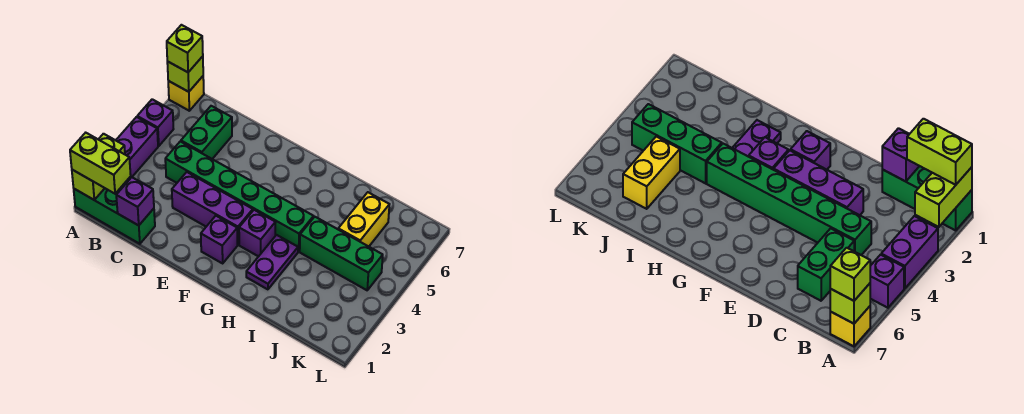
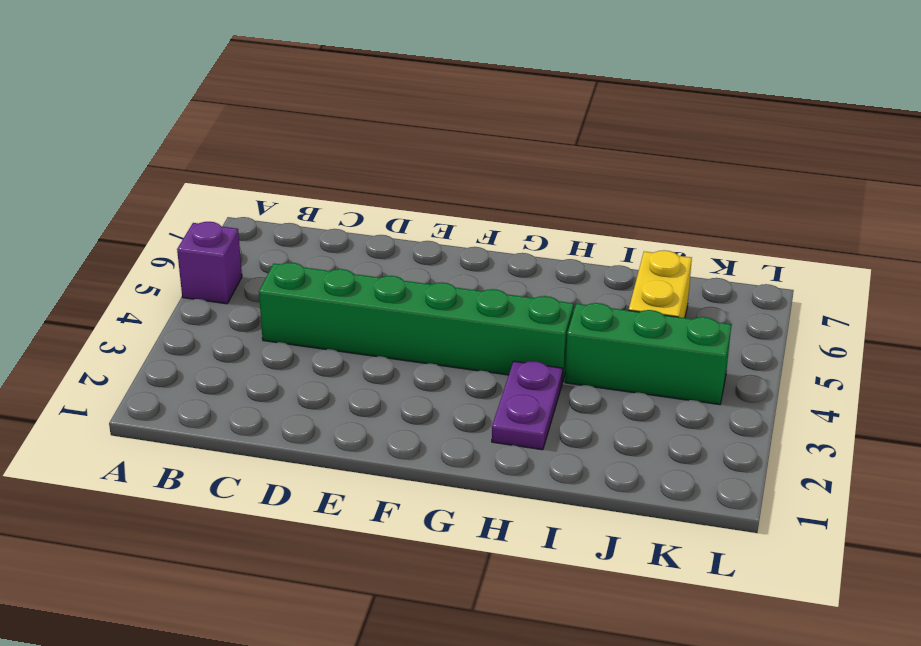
none -> green brick A1:C1 level 1
none -> purple brick A3:A4 level 1
none -> yellow brick A7 level 1

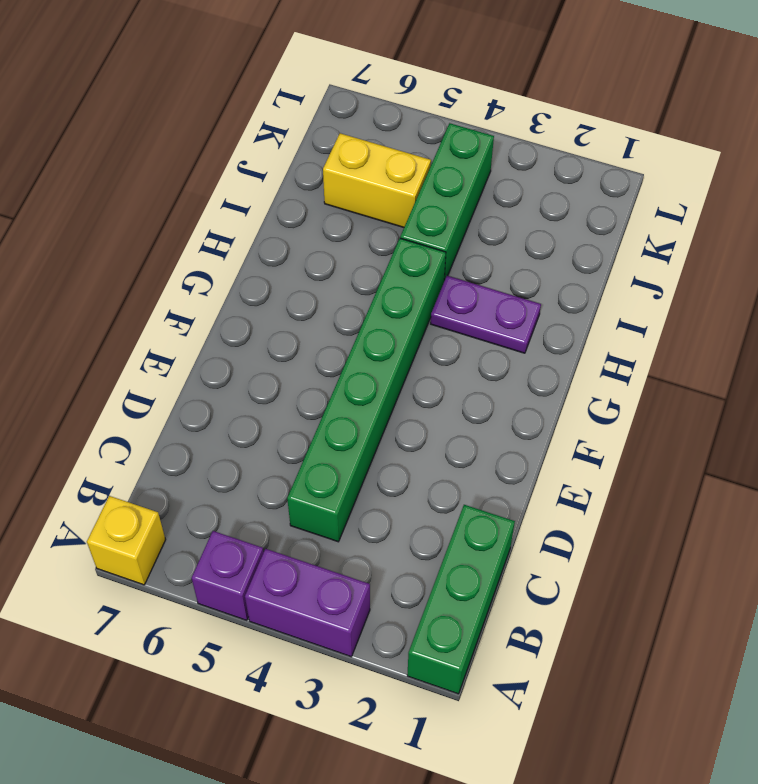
none -> green brick C5:C6 level 1
none -> purple brick D3:F3 level 1
none -> purple brick F2 level 1

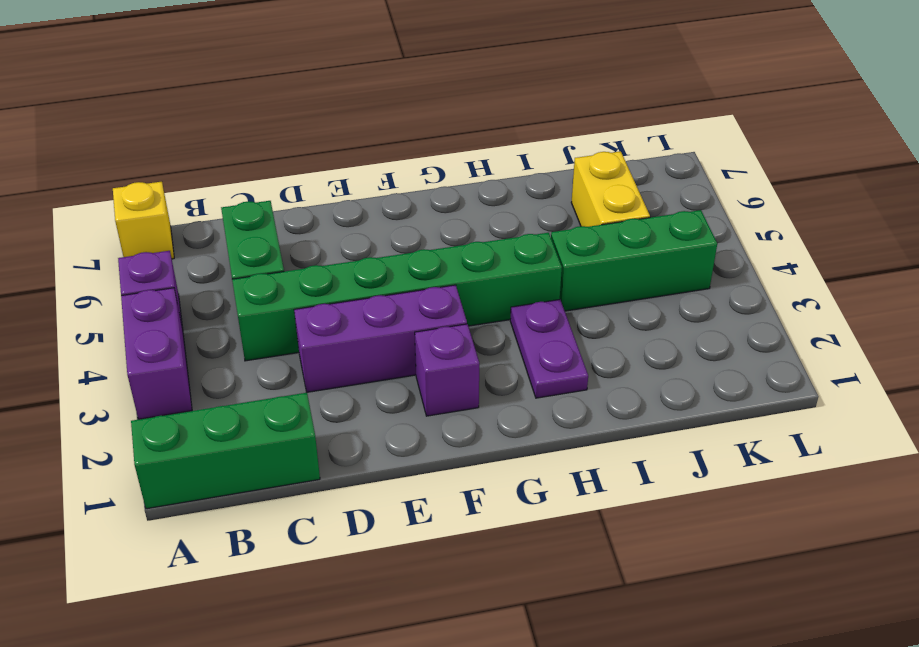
none -> purple brick G3 level 1
none -> lime brick A1:A2 level 2
none -> lime brick A7 level 2

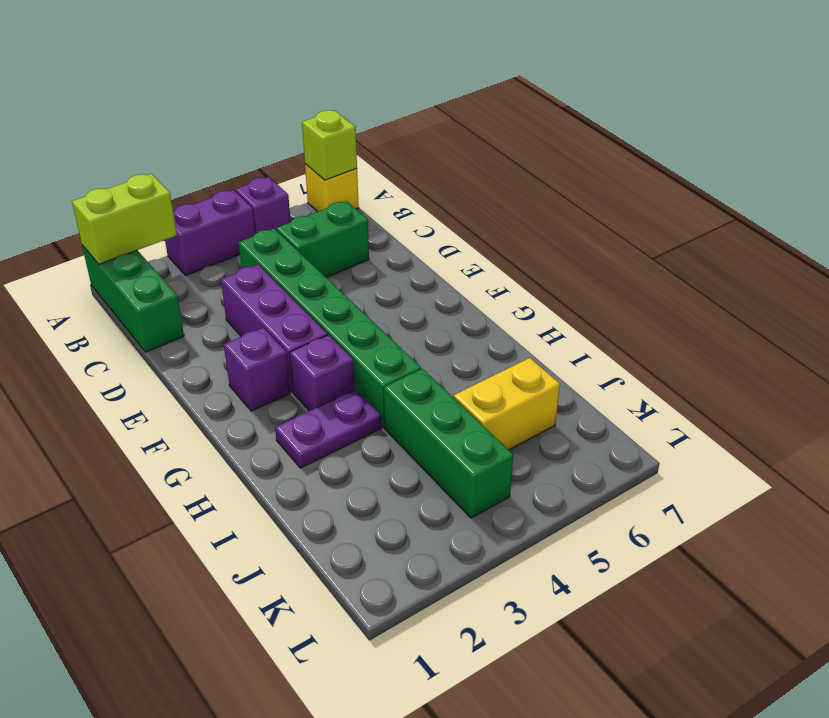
none -> purple brick C1 level 2
none -> lime brick A1:B1 level 3
none -> lime brick A7 level 3

